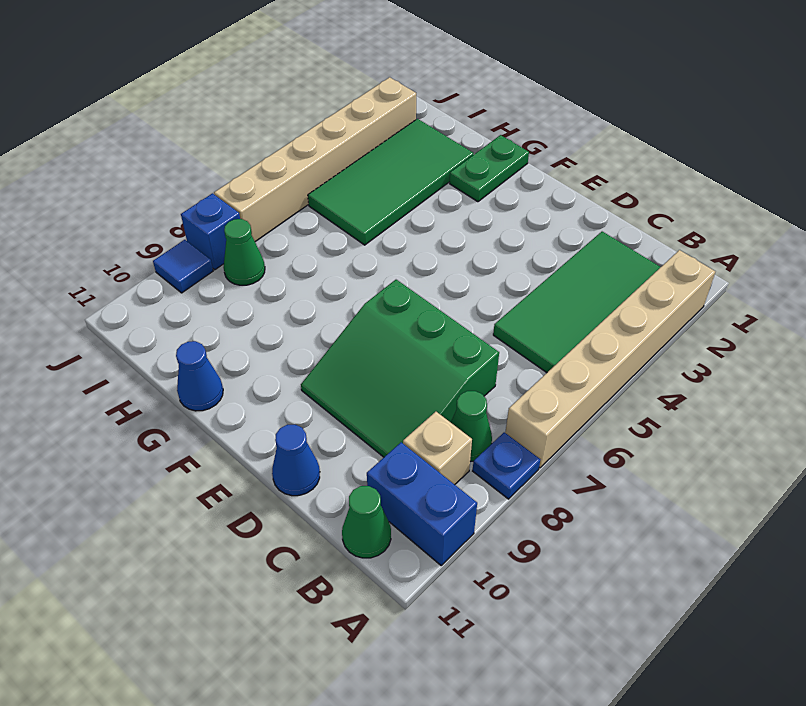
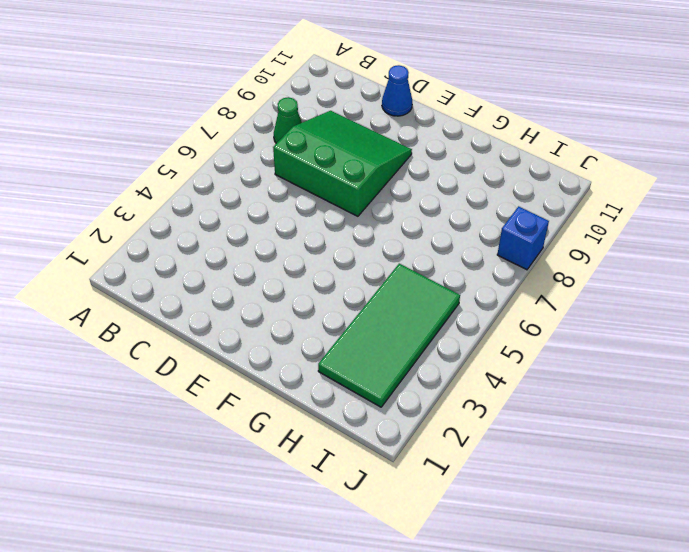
none -> tan brick A2:A7 level 1
none -> blue plate A8 level 1
none -> blue brick A10:B10 level 1

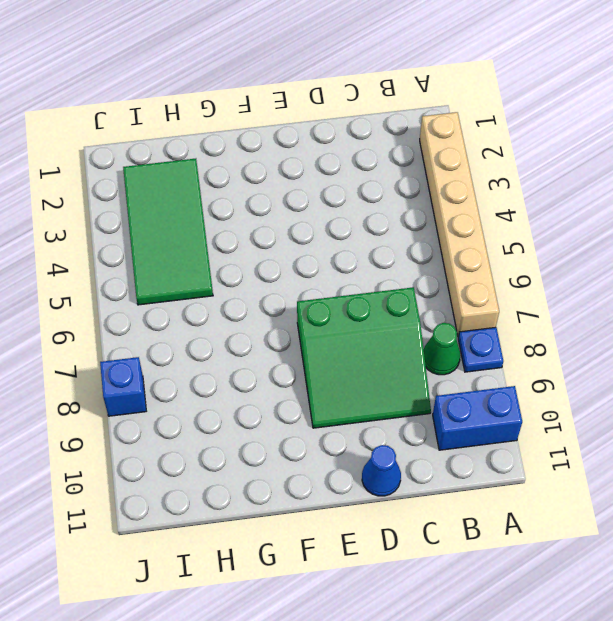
none -> green tile B2:C5 level 1
none -> tan brick B9 level 1
none -> green cone B11 level 1

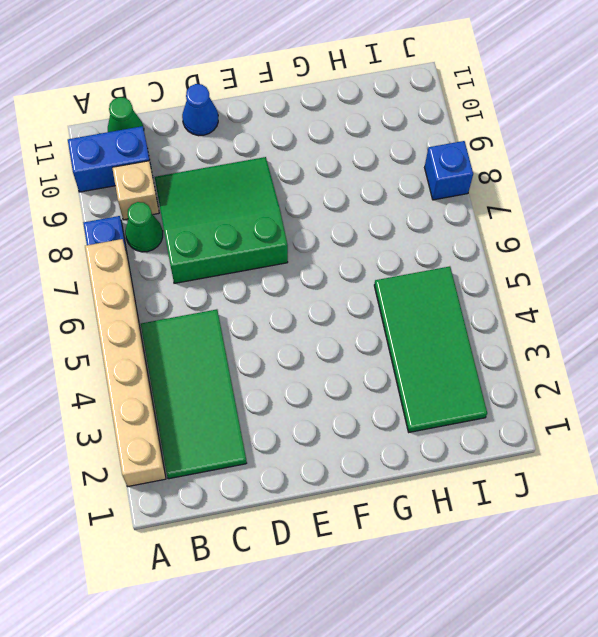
none -> green plate G1:G2 level 1
none -> blue cone G11 level 1
none -> green cone I8 level 1

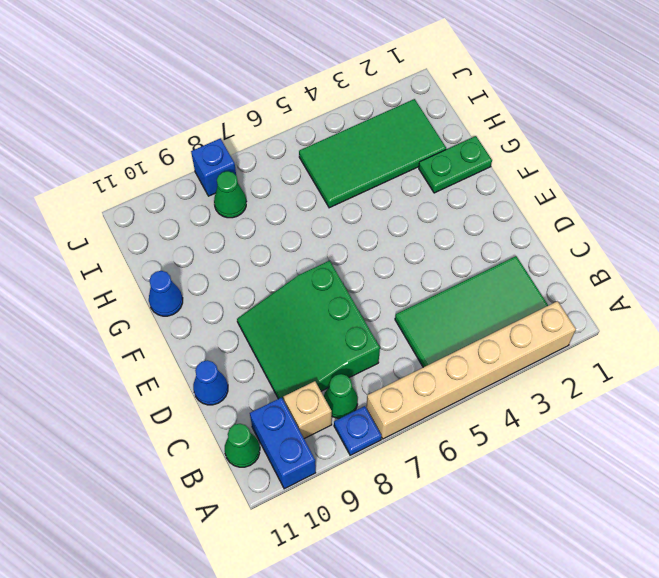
none -> tan brick J2:J7 level 1
none -> blue tile J9 level 1

